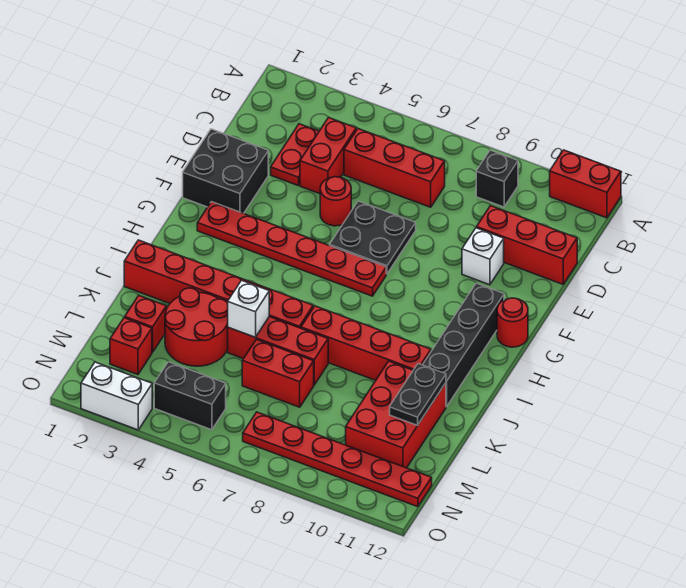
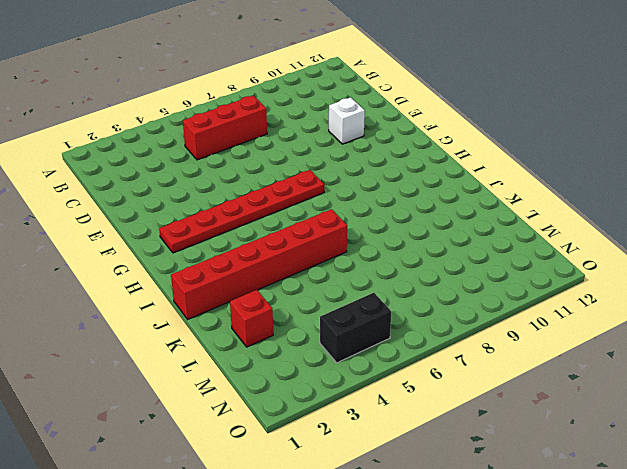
none -> red brick A11:A12 level 1
none -> black brick B9 level 1
none -> red plate C3:D3 level 1

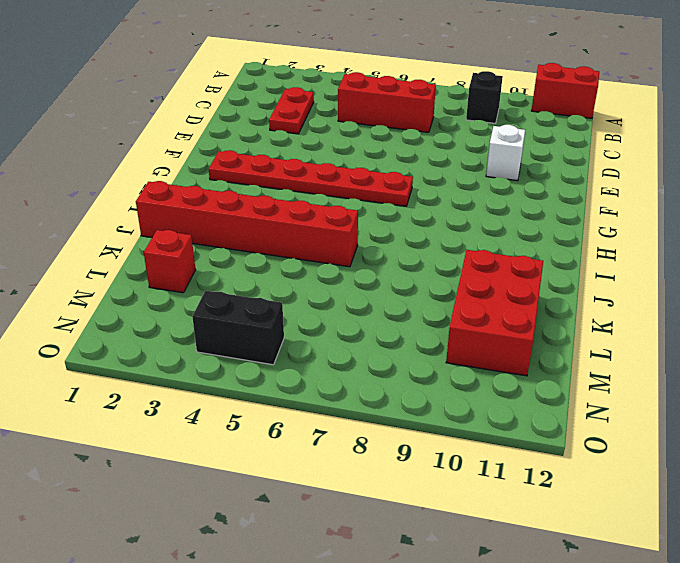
none -> red brick C4:D4 level 1
none -> red brick D10:D12 level 1
none -> black brick E1:F2 level 1

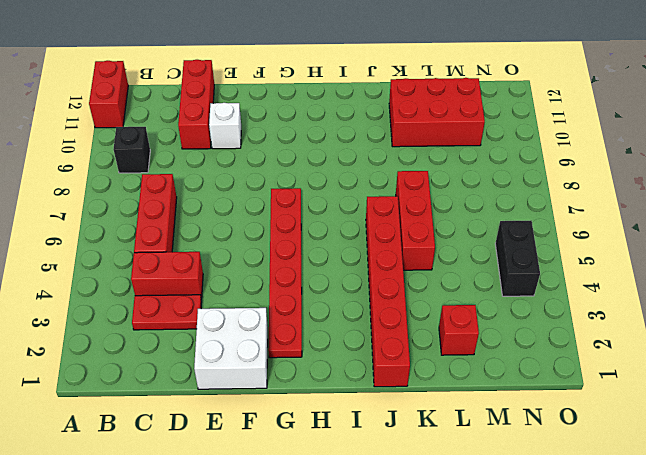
white brick E1:F2 level 1 -> black brick E1:F2 level 1
none -> red round brick E5 level 1
none -> black plate E6:F7 level 1
none -> black brick G11:J11 level 1

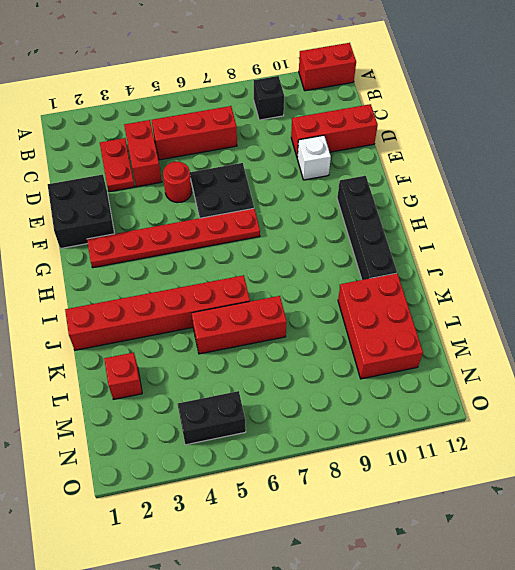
none -> red round brick G12 level 1
none -> red brick J7:J10 level 1
none -> red round brick K3:L4 level 1

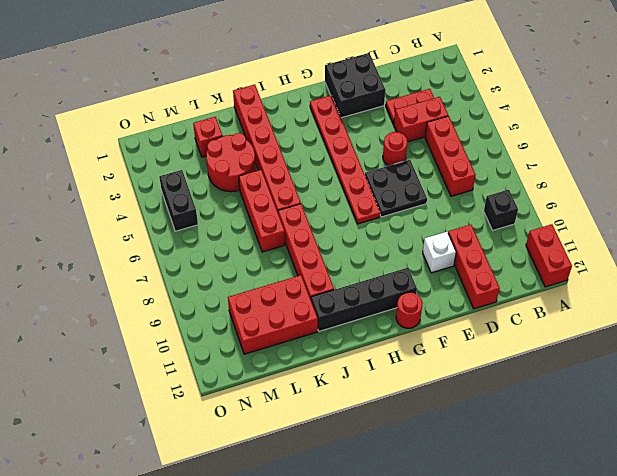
none -> red brick L6:L7 level 1
none -> red brick M2 level 1
none -> red plate N7:N12 level 1

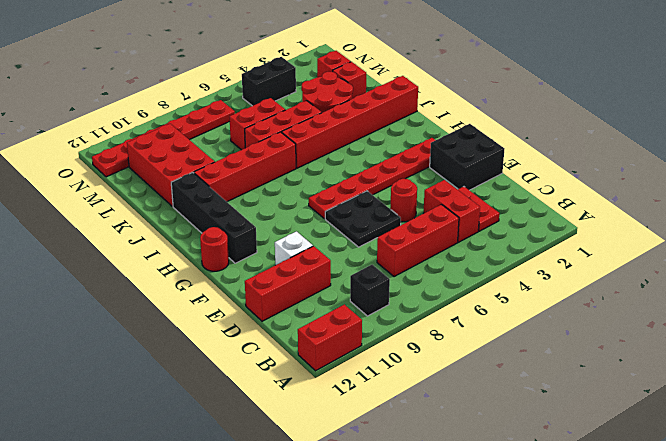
none -> white brick O2:O3 level 1
none -> white brick K5 level 2
none -> black plate K11:L11 level 2

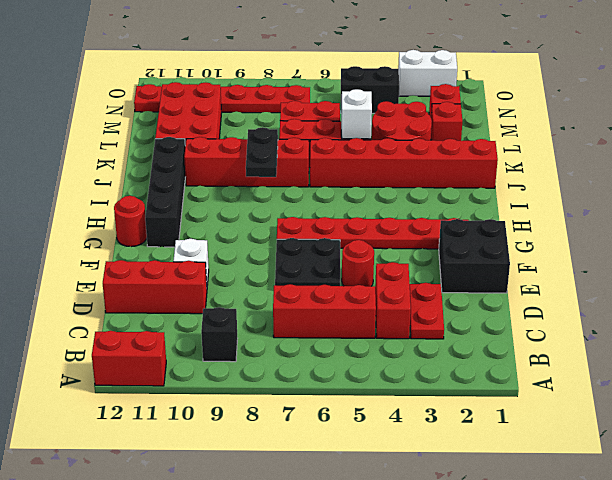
black plate I8:J8 level 2 -> black plate K11:L11 level 2

